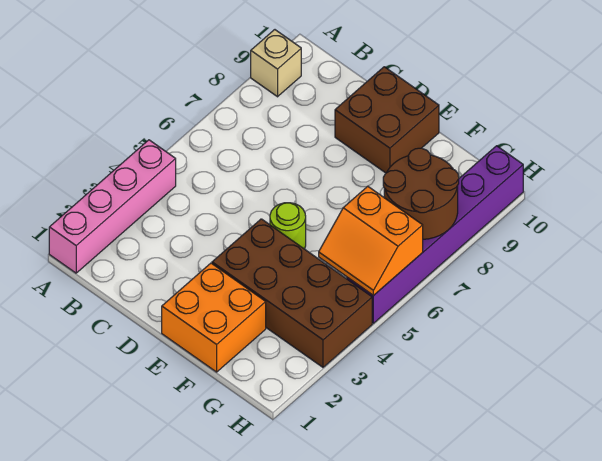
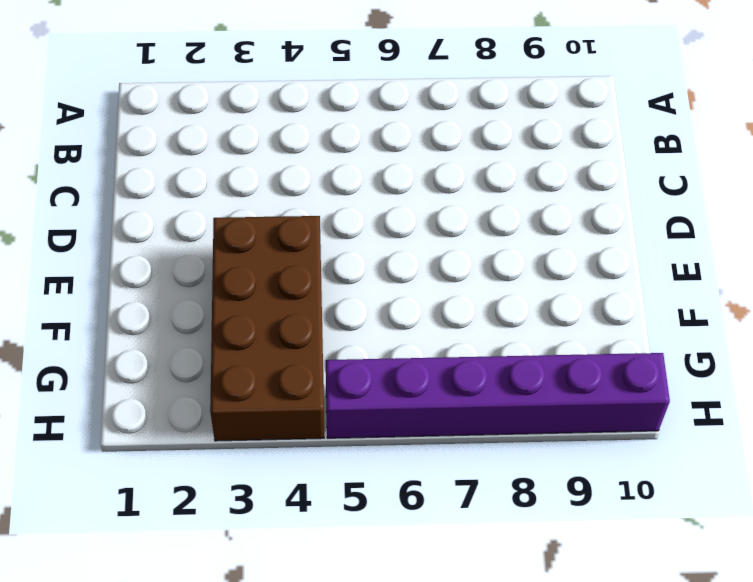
none -> pink brick A1:A4 level 1
none -> tan brick A9 level 1

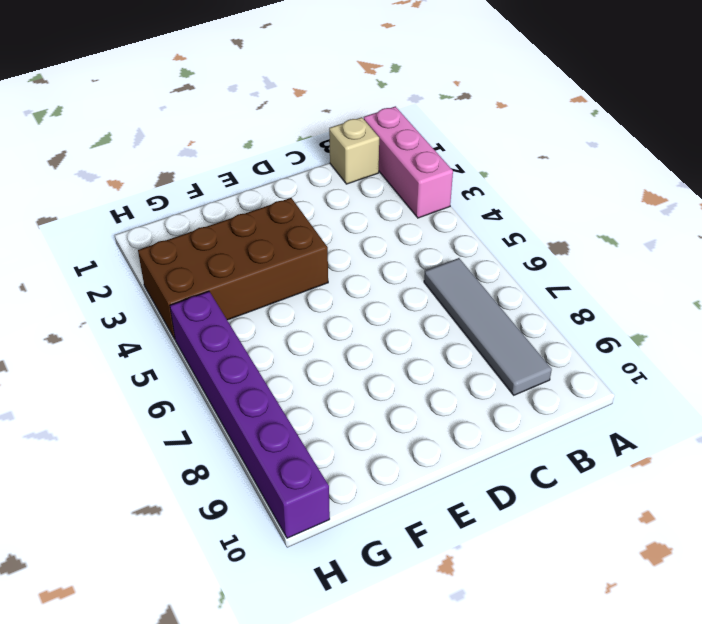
pink brick A1:A3 level 1 -> pink brick A1:A4 level 1
tan brick B1 level 1 -> tan brick A9 level 1
grey tile B6:B9 level 1 -> none
none -> brown brick D9:E10 level 1
none -> orange brick E1:F2 level 1

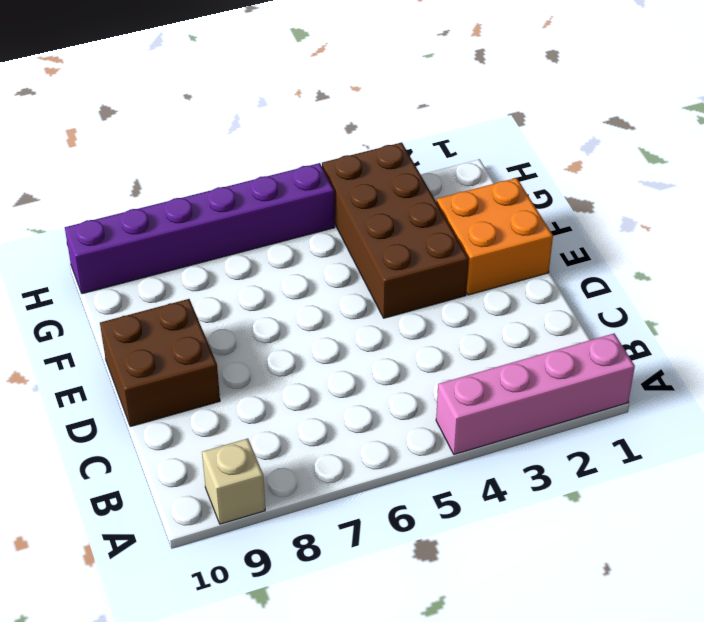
none -> lime round brick E5 level 1
none -> orange slope G5:H6 level 2 top 6

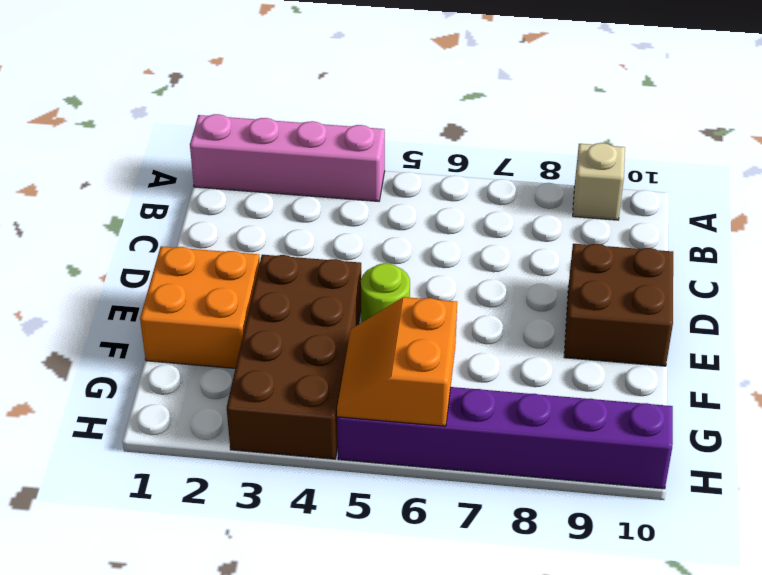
none -> brown round brick G7:H8 level 2

